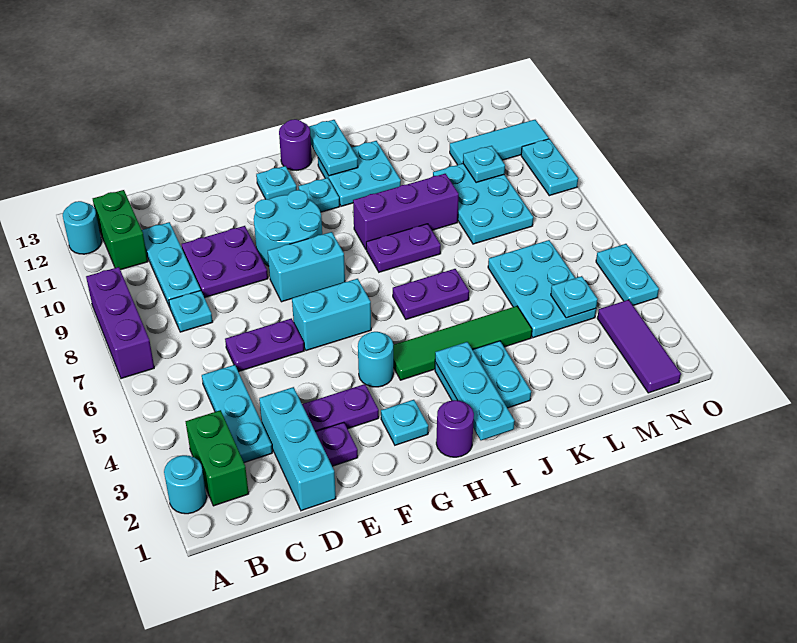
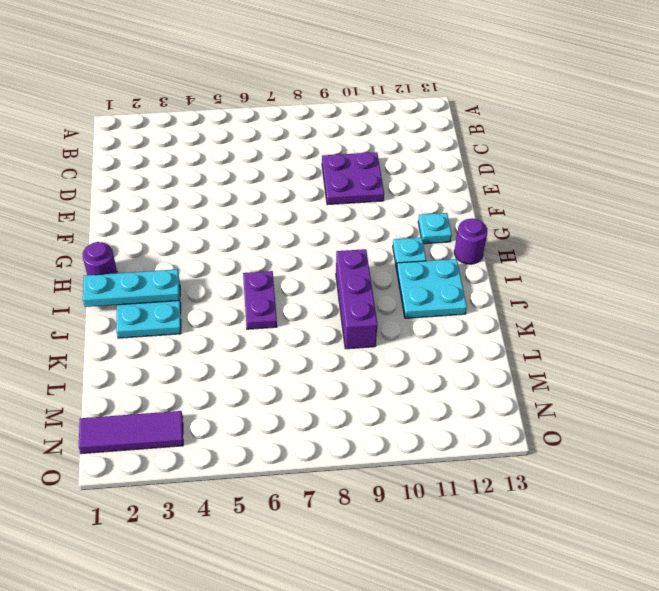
none -> cyan round brick A2 level 1
none -> purple brick A7:A9 level 1
none -> cyan round brick A12 level 1
none -> green brick B2:B3 level 1

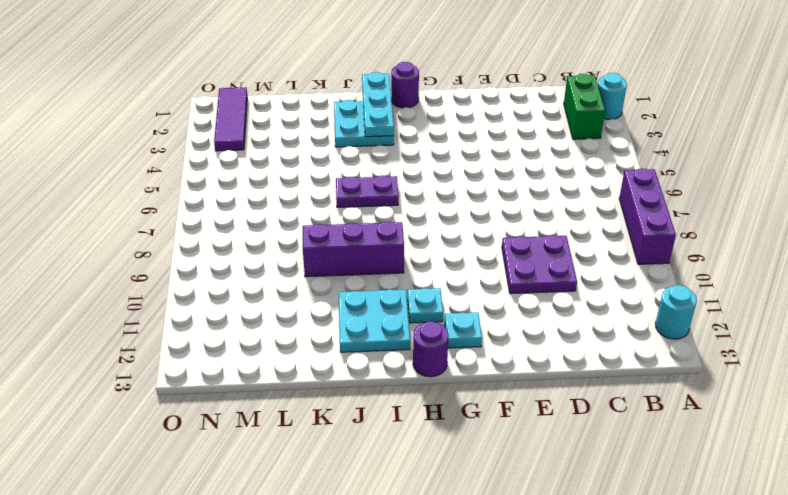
none -> green brick B11:B12 level 1
none -> cyan plate C3:C5 level 1
none -> cyan plate C8 level 1
none -> cyan plate C9:C11 level 1

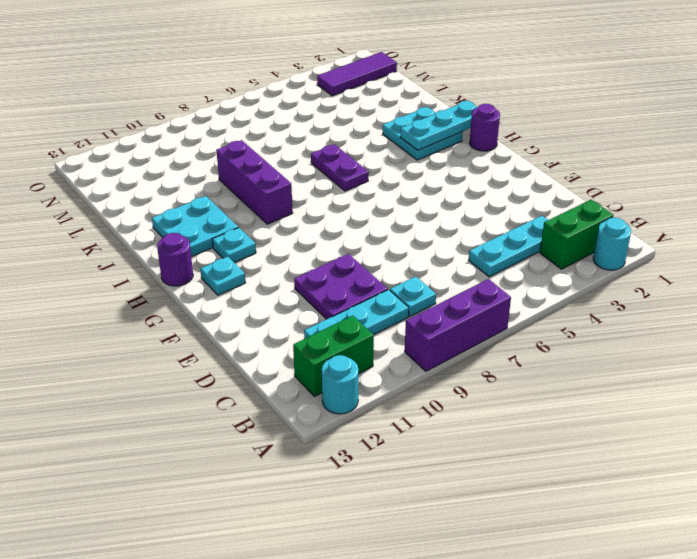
none -> cyan brick D1:D3 level 1
none -> purple plate D6:E6 level 1
none -> purple plate E2 level 1
none -> purple plate E3:F3 level 1

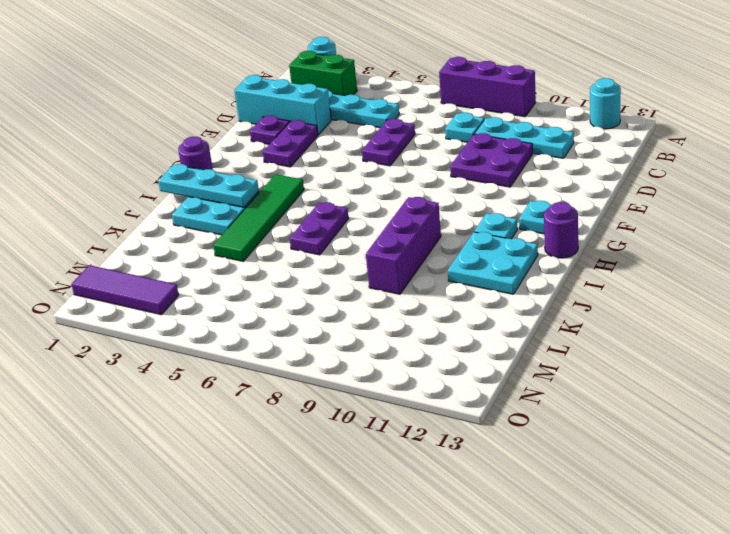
none -> green brick B11:B12 level 1
none -> cyan brick F6:G6 level 1
none -> cyan brick F8:G8 level 1
none -> cyan round brick F9:G10 level 1

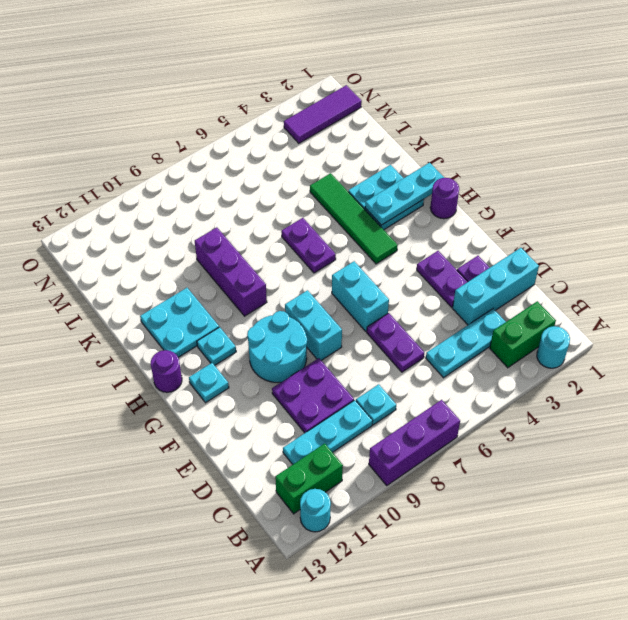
none -> cyan plate G2 level 1
none -> cyan round brick G4 level 1
none -> purple plate I8:J8 level 1
none -> cyan plate L4:M6 level 1

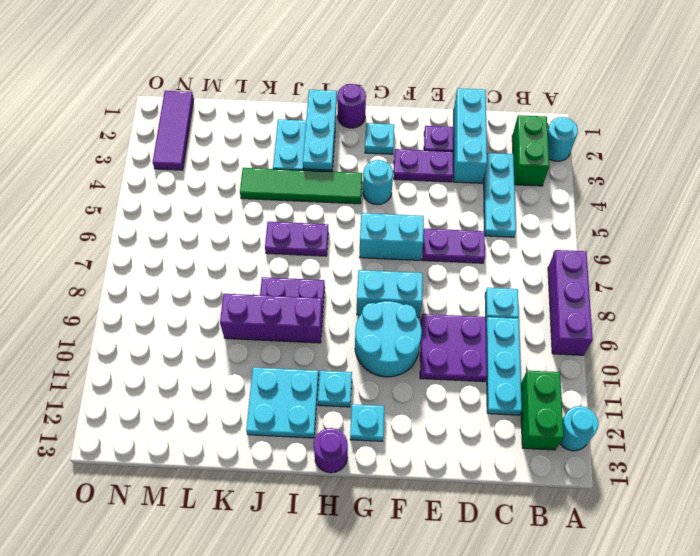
none -> cyan plate L4:M6 level 1
none -> cyan plate L8:M10 level 1
none -> cyan tile M11:O11 level 1
none -> cyan plate O4:O5 level 1

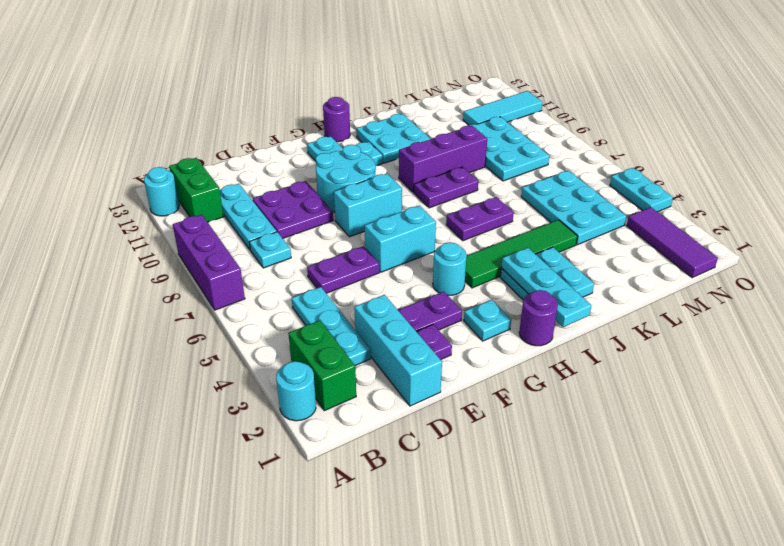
none -> cyan plate O9:O10 level 1
none -> cyan plate I12:I13 level 2
none -> cyan plate M4 level 2
none -> cyan plate M10 level 2

